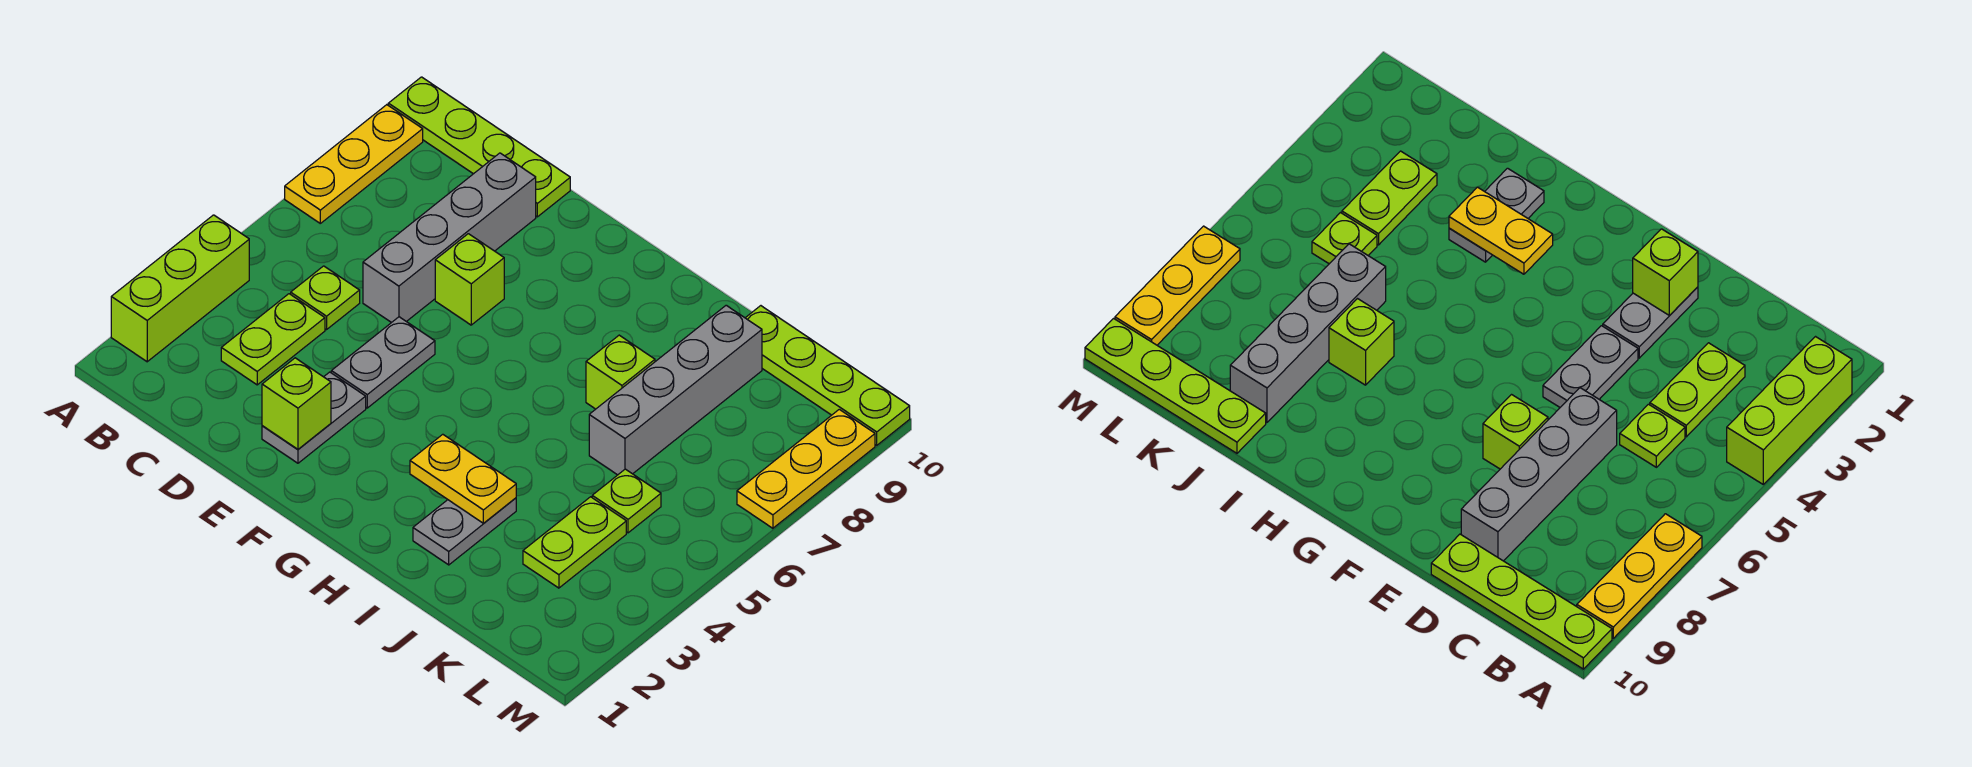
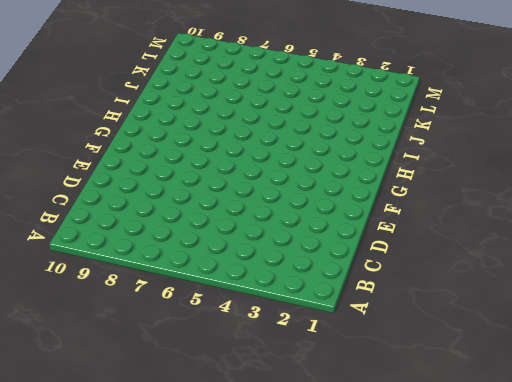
none -> lime brick A2:A4 level 1
none -> yellow plate A7:A9 level 1
none -> lime plate A10:D10 level 1

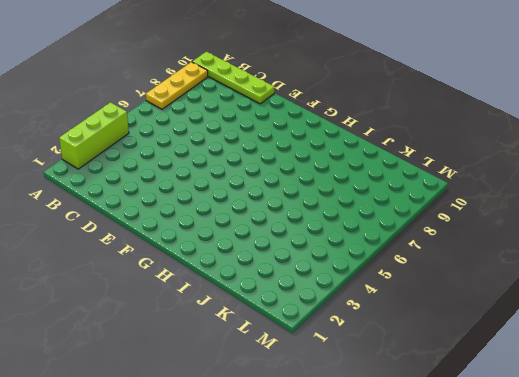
none -> lime plate C3:C4 level 1
none -> lime plate C5 level 1
none -> grey brick D6:D9 level 1

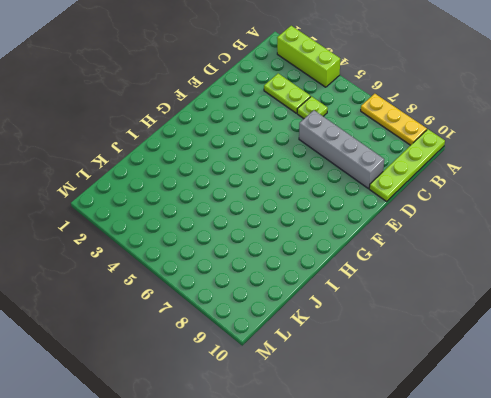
none -> grey plate E2:E3 level 1
none -> grey plate E4:E5 level 1
none -> lime brick E7 level 1

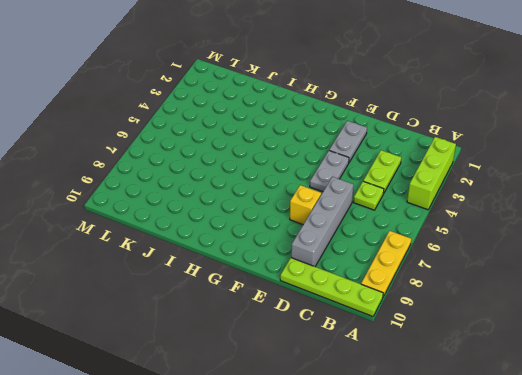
yellow brick E7 level 1 -> lime brick E7 level 1
none -> grey plate I2:I3 level 1
none -> lime brick I7 level 1
none -> grey brick J6:J9 level 1

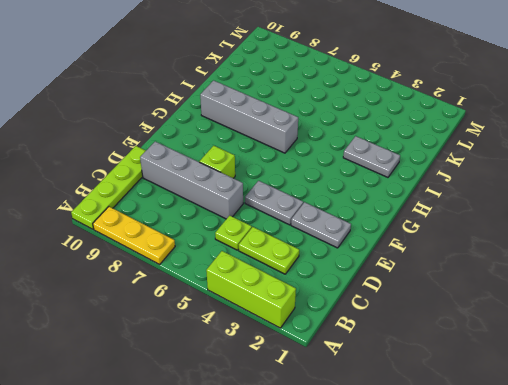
grey brick H6:H9 level 1 -> grey brick J6:J9 level 1
none -> lime brick I7 level 1
none -> lime plate J10:M10 level 1
none -> lime plate K3:K4 level 1

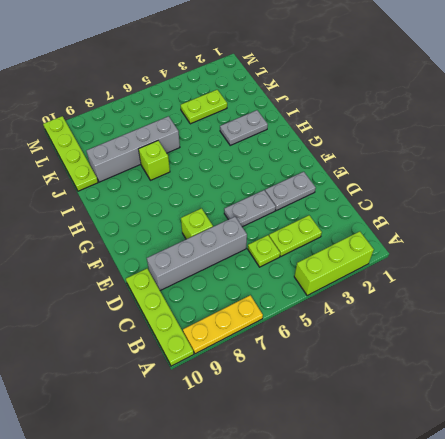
none -> lime plate K5 level 1
none -> yellow plate M7:M9 level 1
none -> lime brick E2 level 2

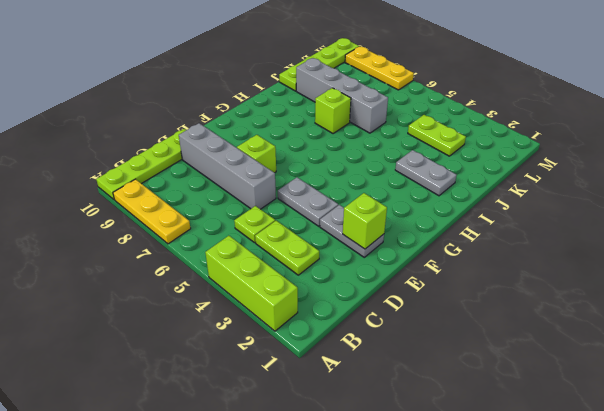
none -> lime plate K5 level 1
none -> yellow plate H3:I3 level 2

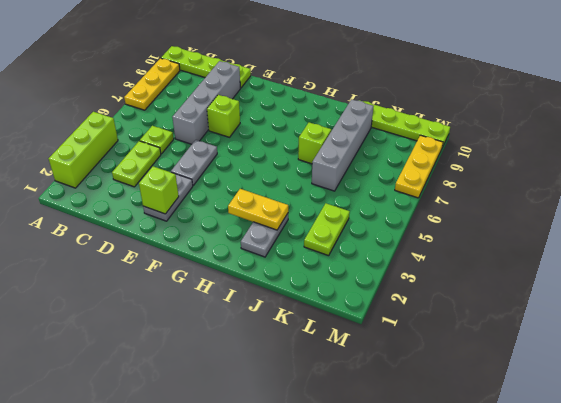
none -> lime plate K5 level 1

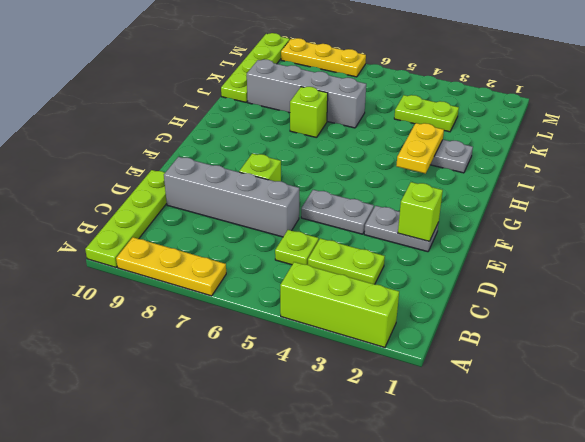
none -> lime plate K5 level 1

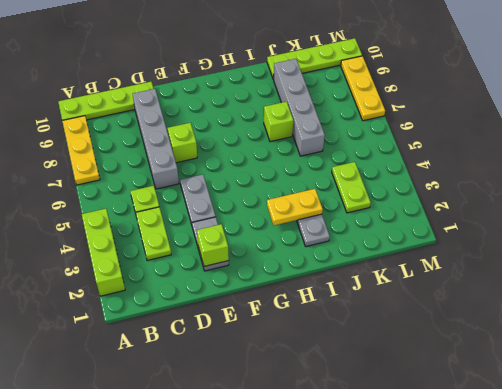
none -> lime plate K5 level 1

